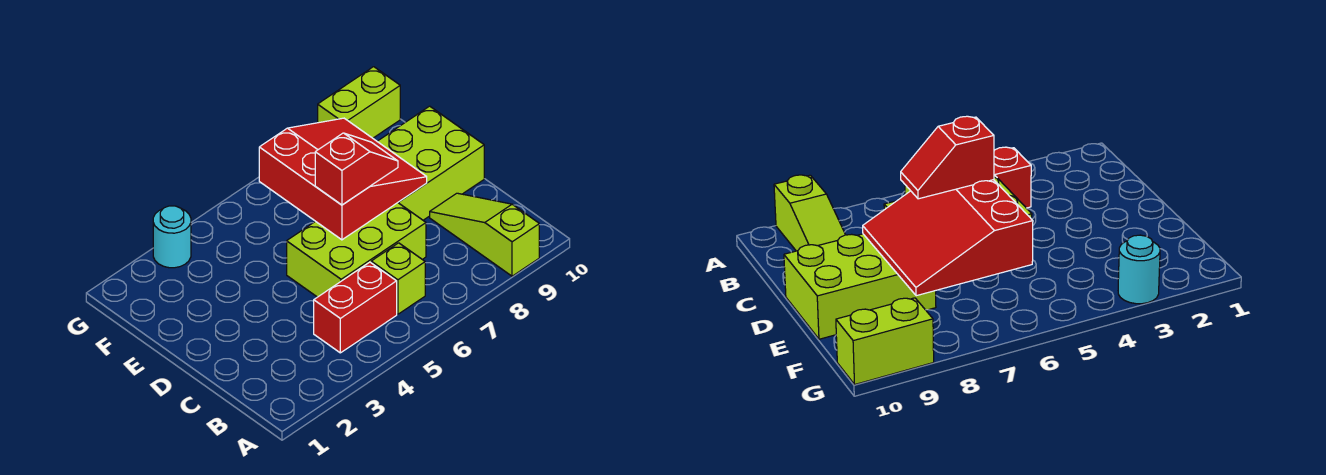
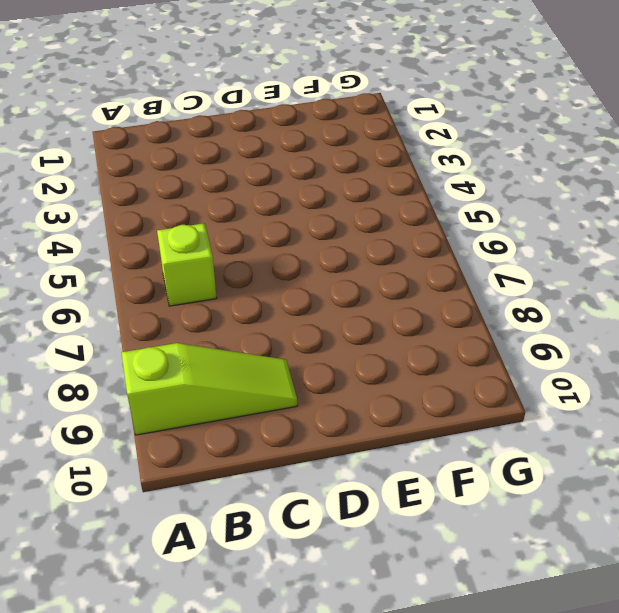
none -> red brick B4:B5 level 1
none -> lime brick C5:D7 level 1

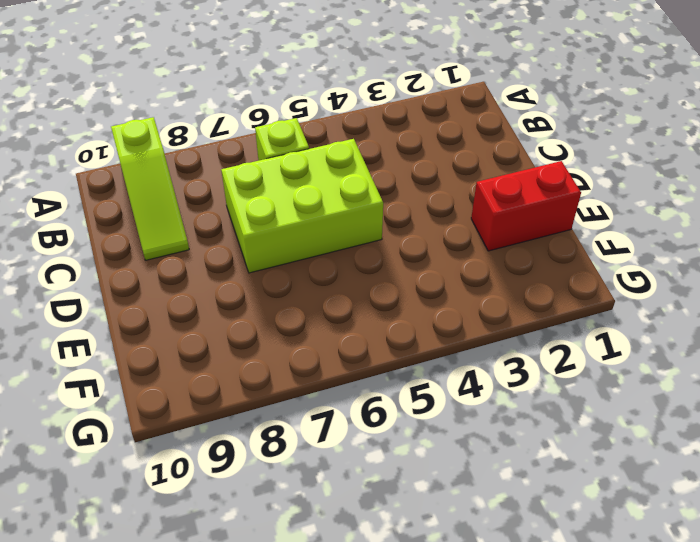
red brick E1:E2 level 1 -> red brick B4:B5 level 1
none -> lime brick D8:E10 level 1
none -> cyan round brick G3 level 1

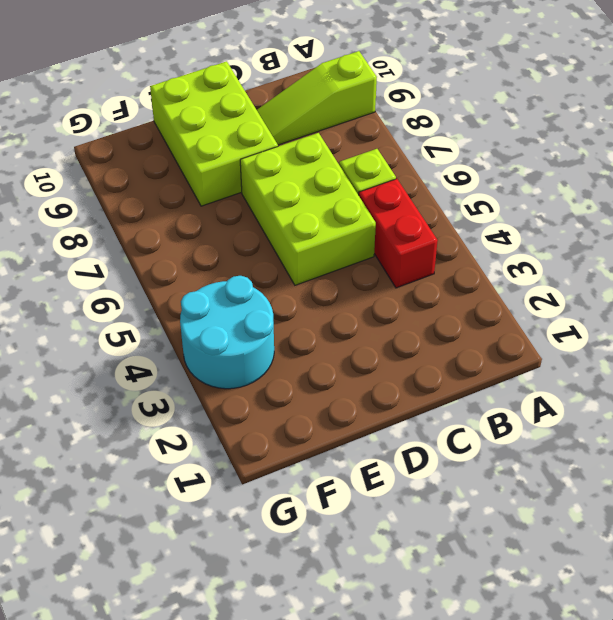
cyan round brick F3:G4 level 1 -> cyan round brick G3 level 1
none -> lime brick G9:G10 level 1
none -> red slope D6:F8 level 2 top 6

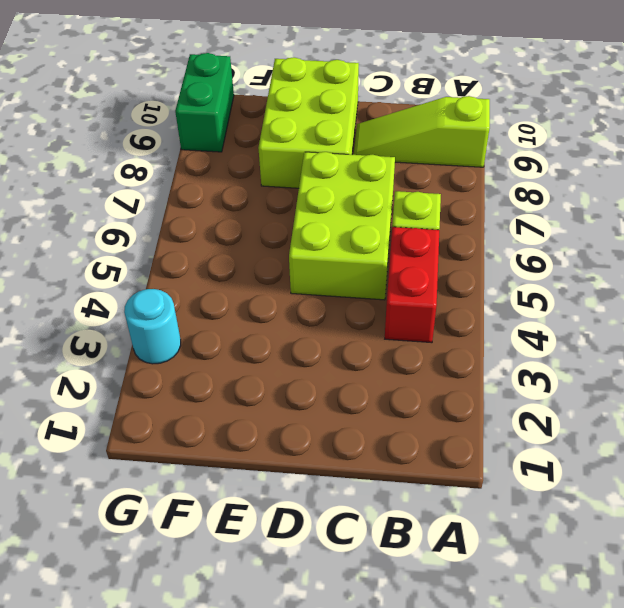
green brick G9:G10 level 1 -> lime brick G9:G10 level 1
none -> red slope D6:F8 level 2 top 6
none -> red slope D6:D7 level 3 top 6

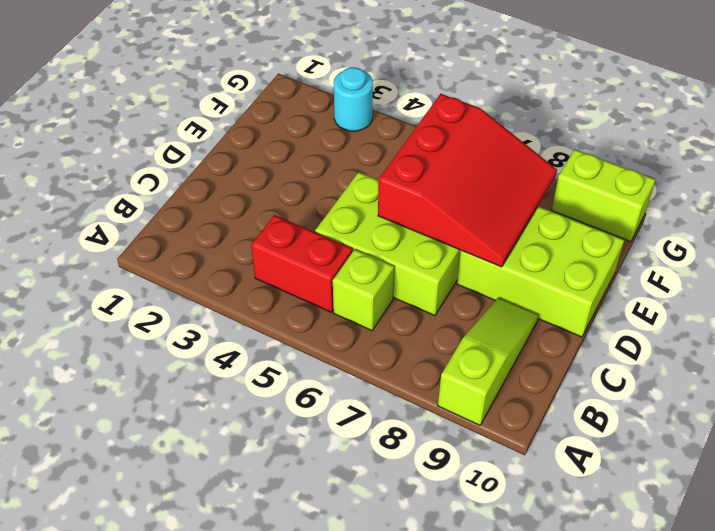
none -> red slope D6:D7 level 3 top 6

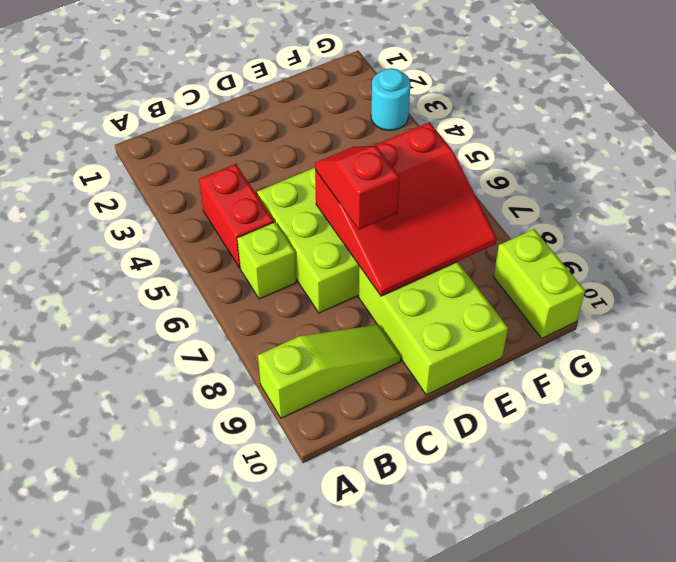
red slope D6:D7 level 3 top 7 -> red slope D6:D7 level 3 top 6

